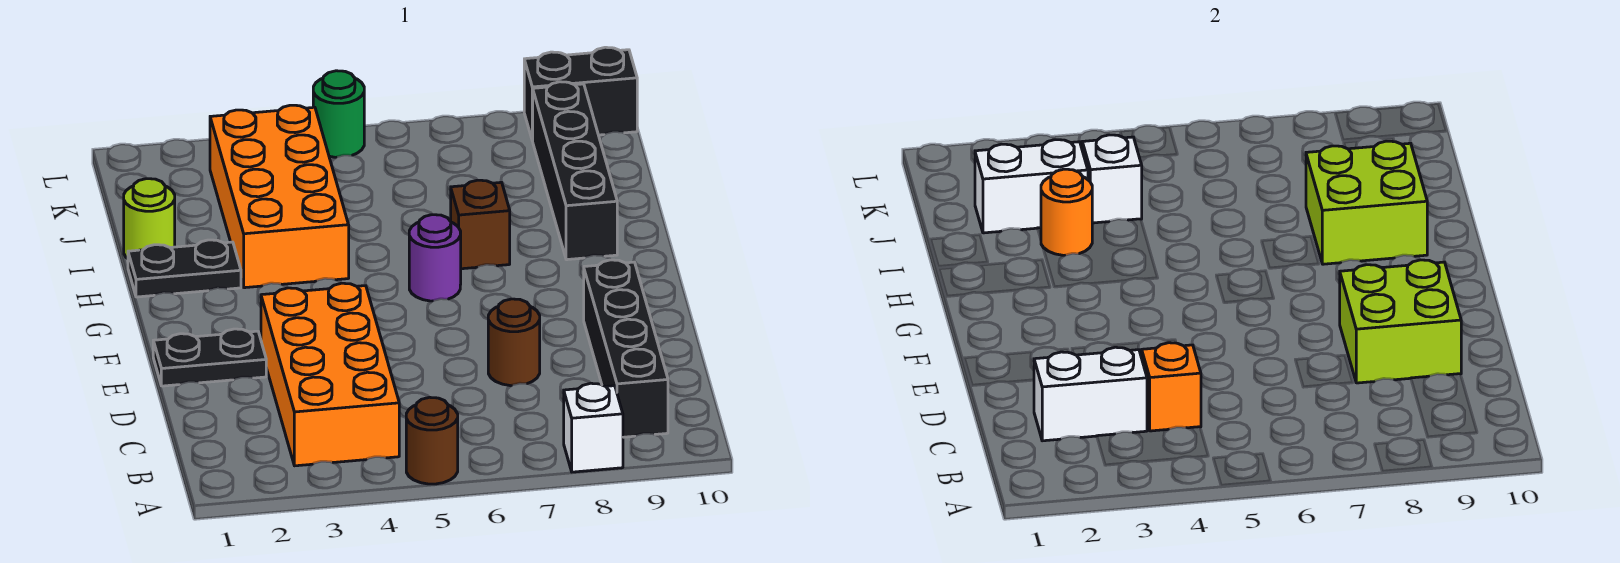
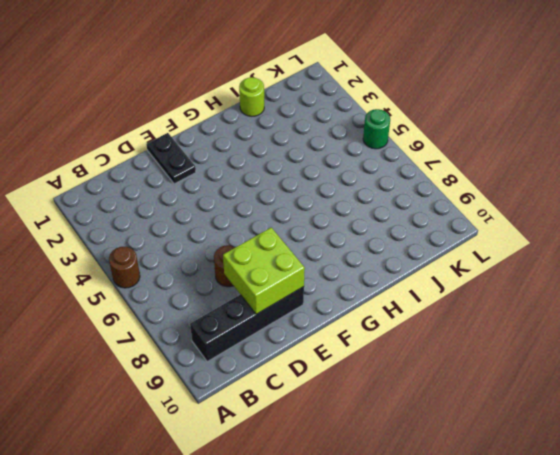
none -> white brick A8 level 1
none -> orange brick B3:E4 level 1
none -> purple round brick G6 level 1

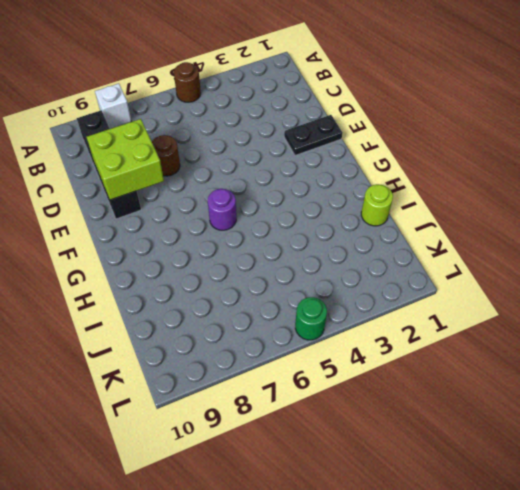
none -> orange brick B3:E4 level 1
none -> black plate H1:H2 level 1
none -> orange brick H3:K4 level 1

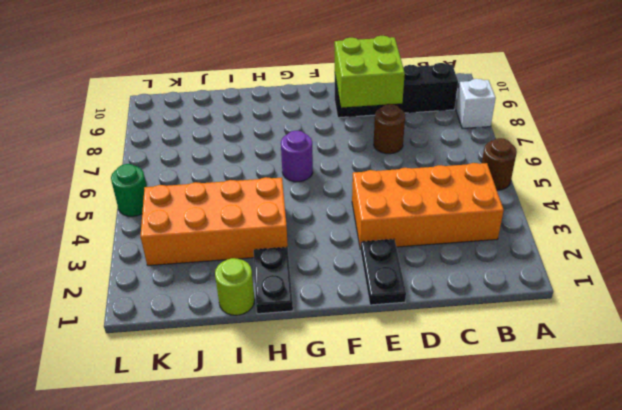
none -> brown brick H7 level 1
none -> black brick H9:K9 level 1
none -> black brick L9:L10 level 1

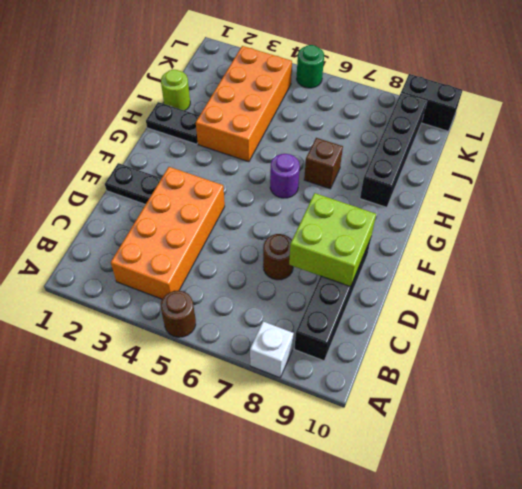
none -> white brick C2:C3 level 2
none -> orange brick C4 level 2
none -> lime brick H8:I9 level 2

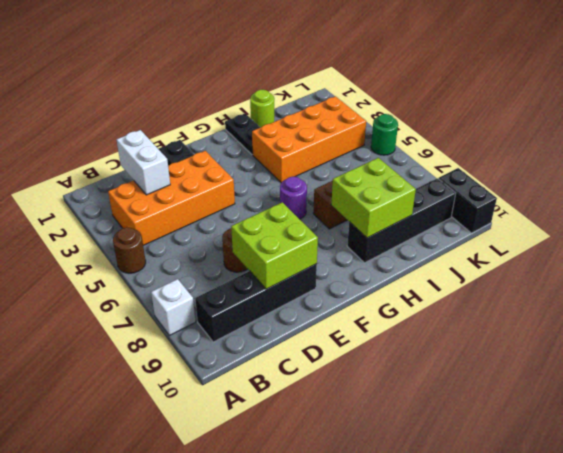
none -> orange brick C4 level 2
none -> orange round brick I3 level 2
none -> white brick J2:J3 level 2

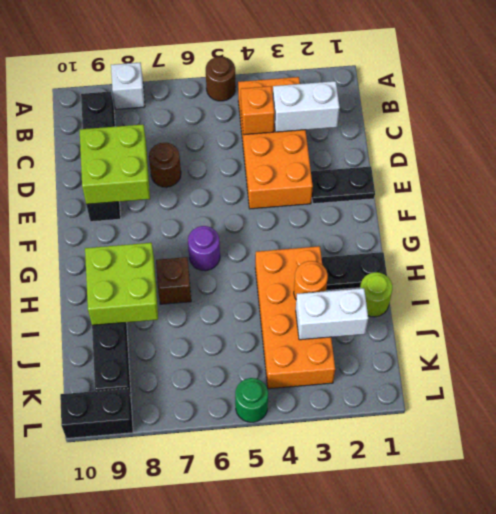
none -> white brick J4 level 2

